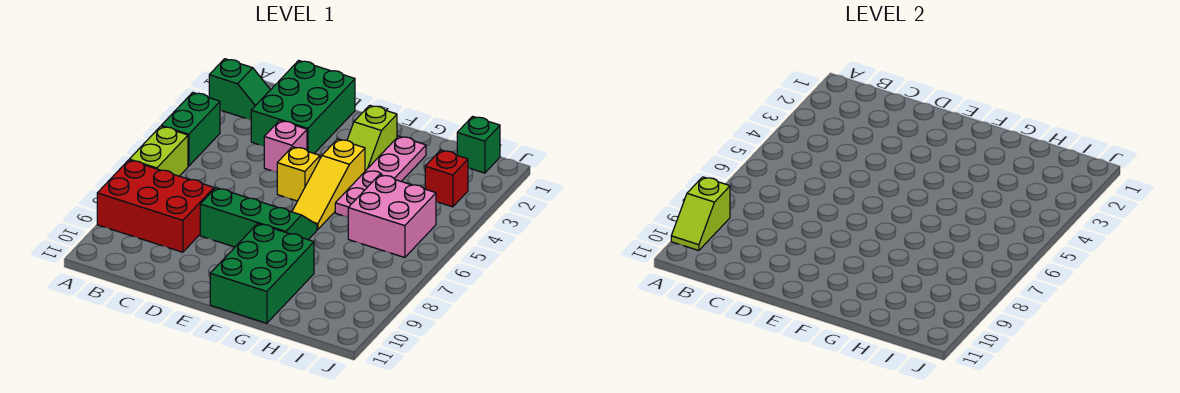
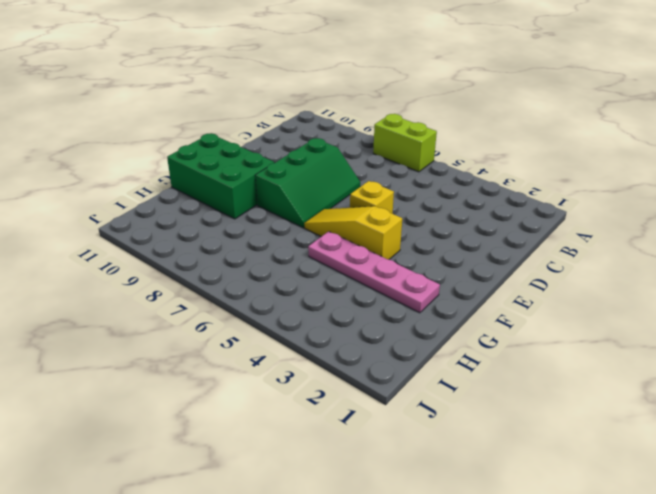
none -> green slope A2:B2 level 1 top A
none -> green brick A4:A5 level 1
none -> red brick A8:C9 level 1

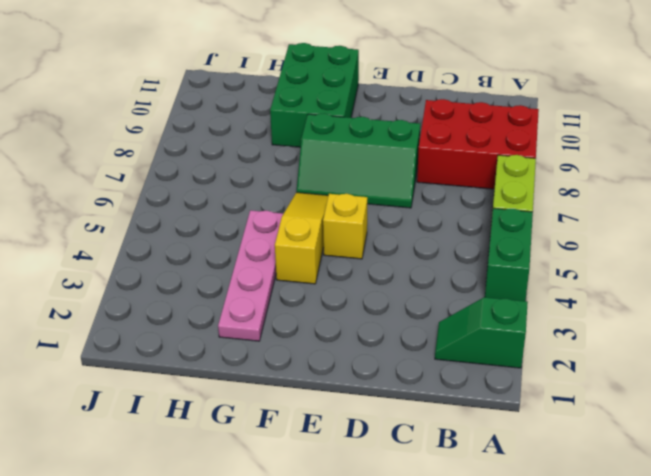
none -> green brick C1:D3 level 1
none -> pink brick D4 level 1
none -> lime slope F2:F3 level 1 top 2

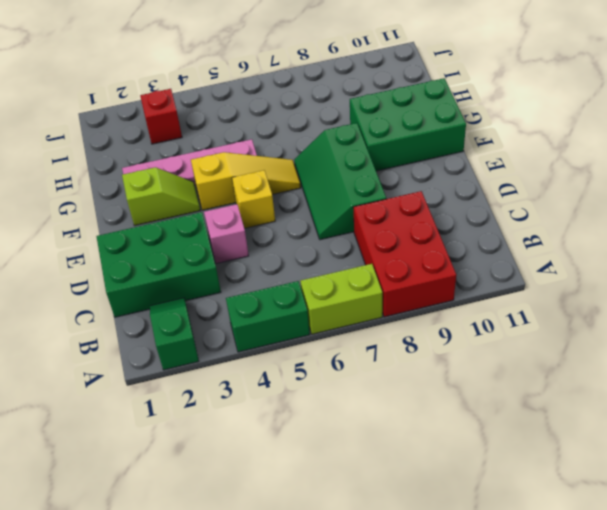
none -> pink brick H5:I6 level 1
none -> green brick I1 level 1
none -> lime slope A9:A10 level 2 top 9

